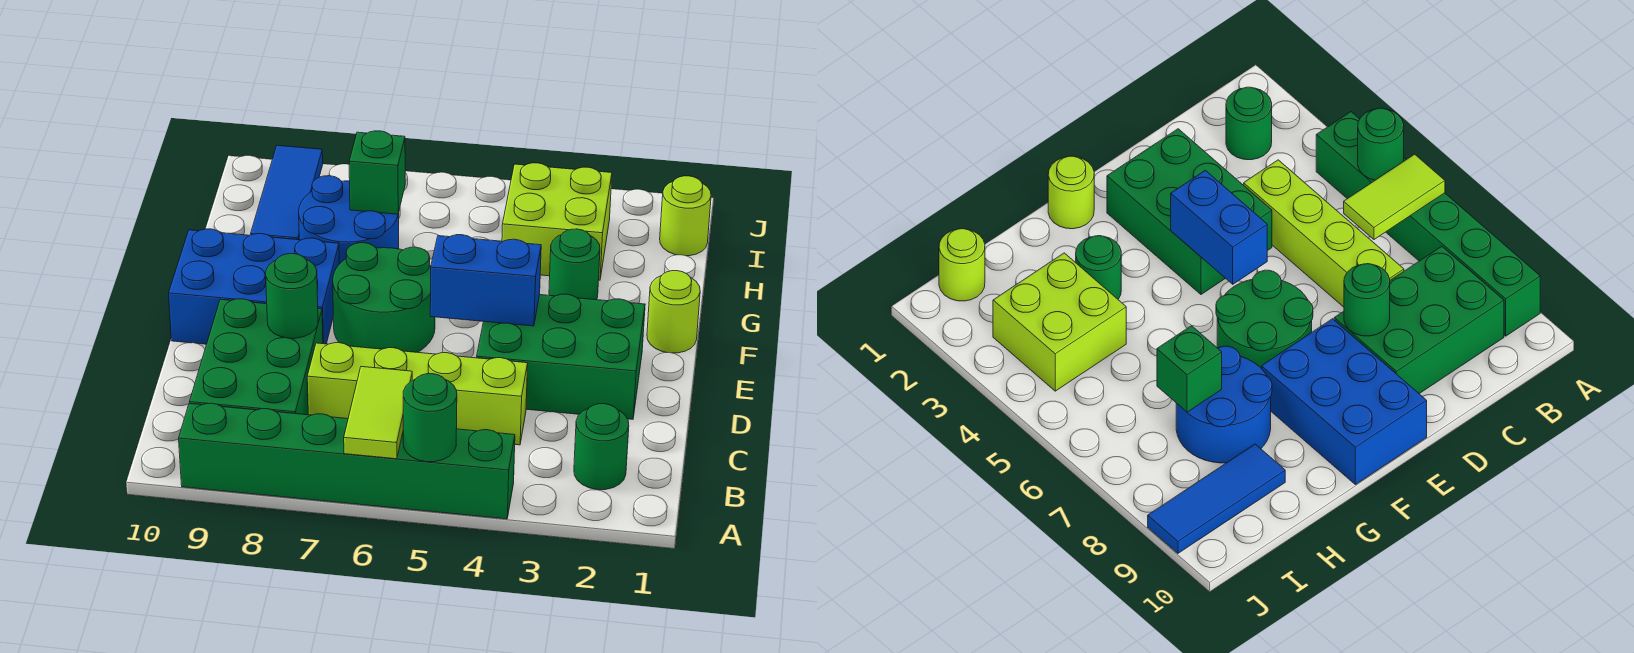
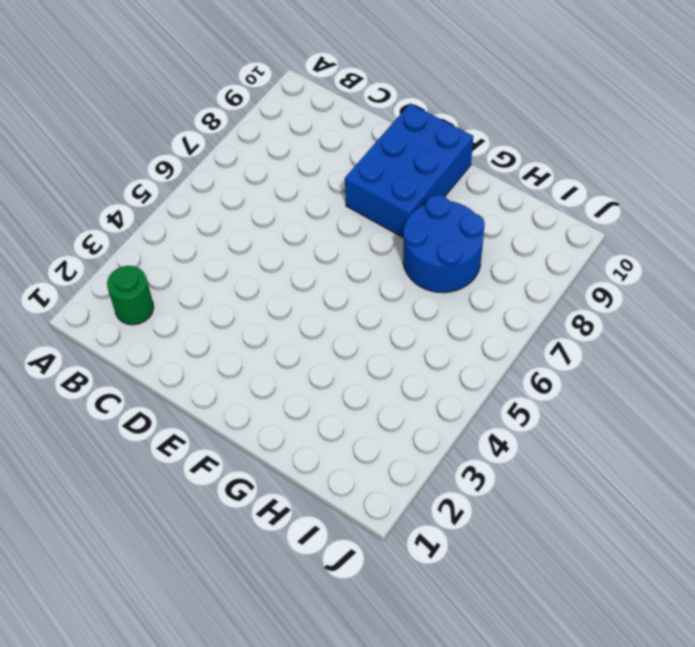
none -> green brick A4:A9 level 1
none -> green brick B8:D9 level 1
none -> lime brick C4:C7 level 1

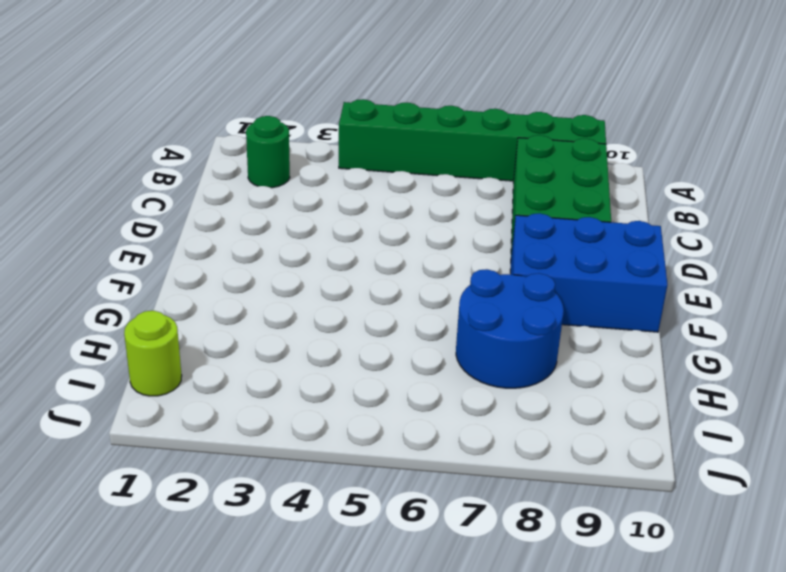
none -> lime brick C4:C7 level 1
none -> green brick D2:E4 level 1
none -> green round brick E6:F7 level 1

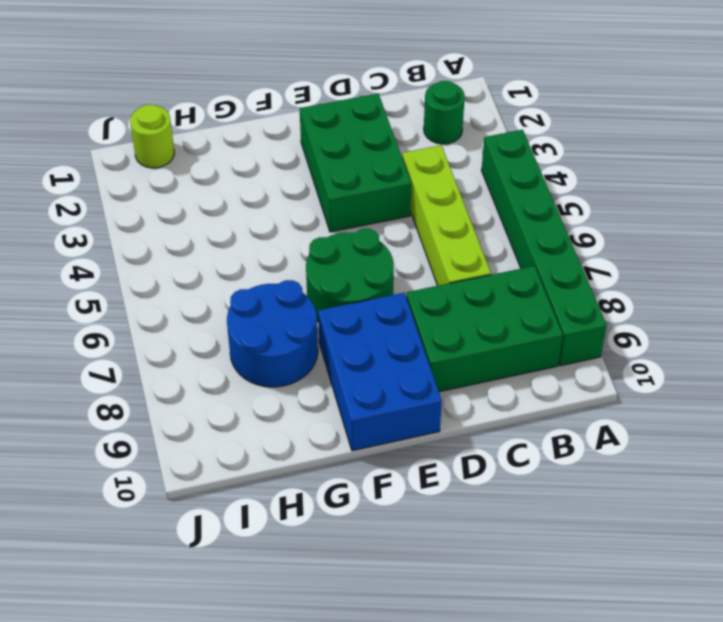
none -> lime round brick F1 level 1
none -> green round brick G3 level 1
none -> lime brick H3:I4 level 1

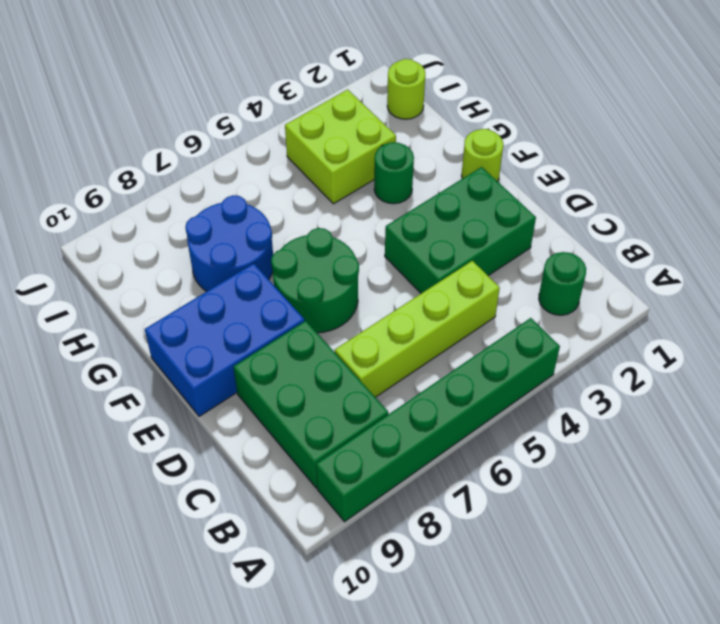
none -> blue tile H9:J9 level 1
none -> green round brick A5 level 2
none -> lime tile A6:B6 level 2

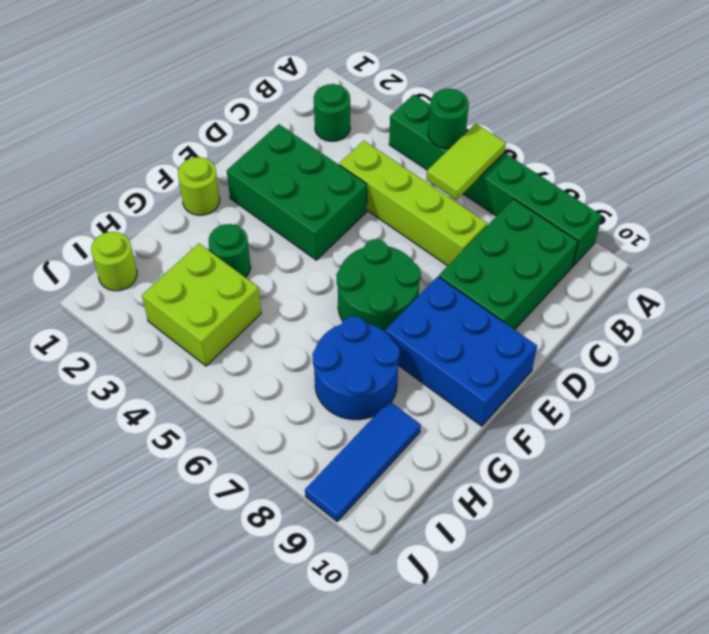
none -> green round brick D8 level 2
none -> blue brick E4:E5 level 2
none -> green brick H7 level 2

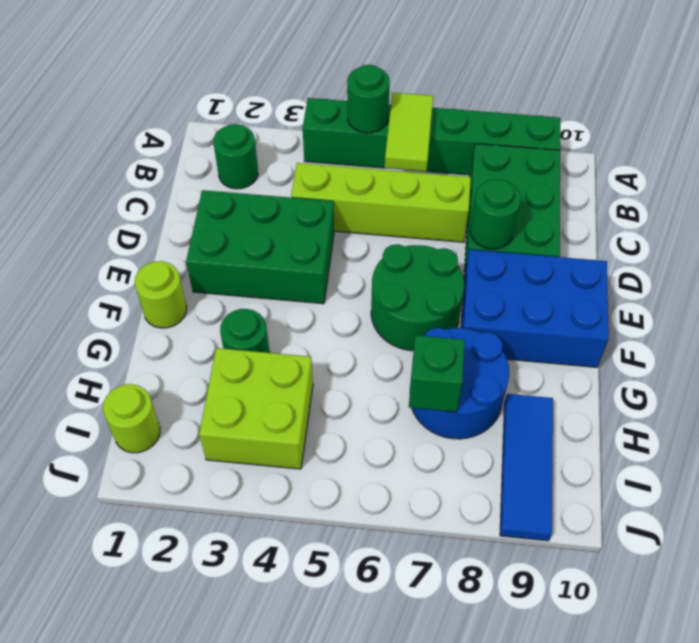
none -> blue brick E4:E5 level 2

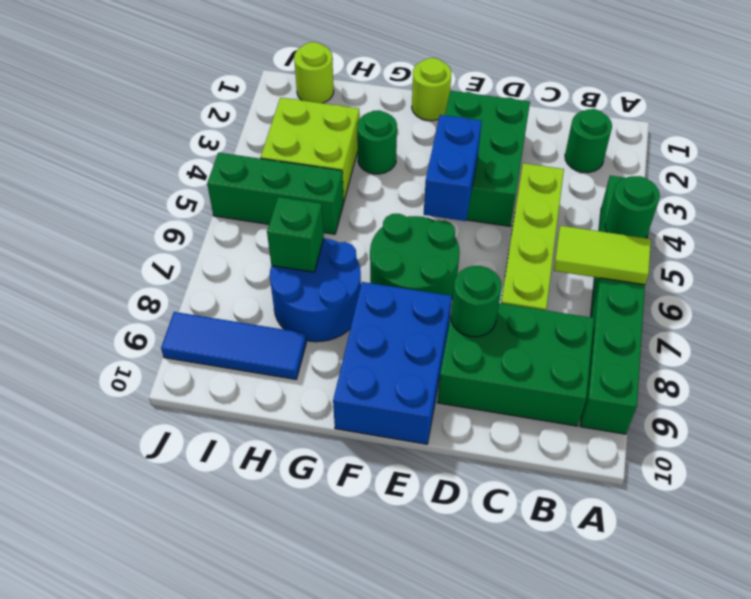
green brick H5:J5 level 1 -> none

